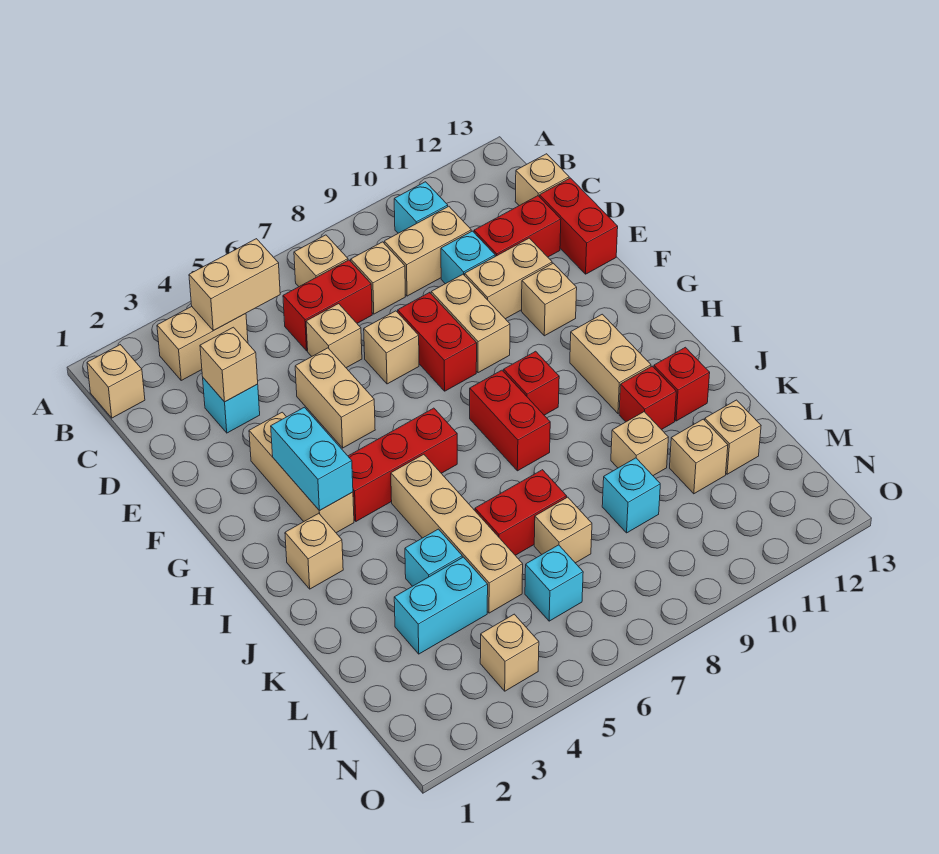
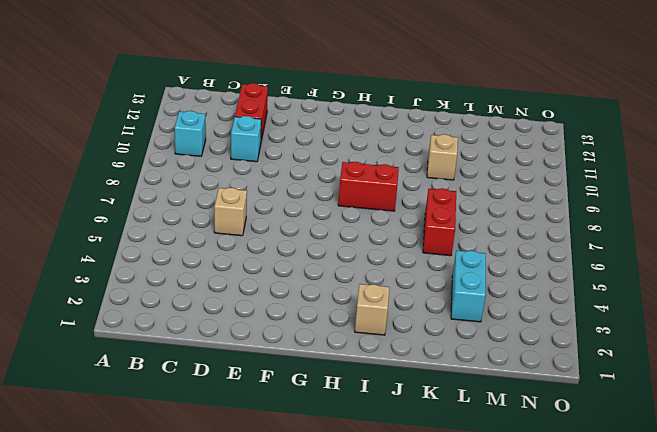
none -> tan brick B1 level 1
none -> tan brick B3:B4 level 1
none -> tan brick B7 level 1
none -> red brick C6:C7 level 1

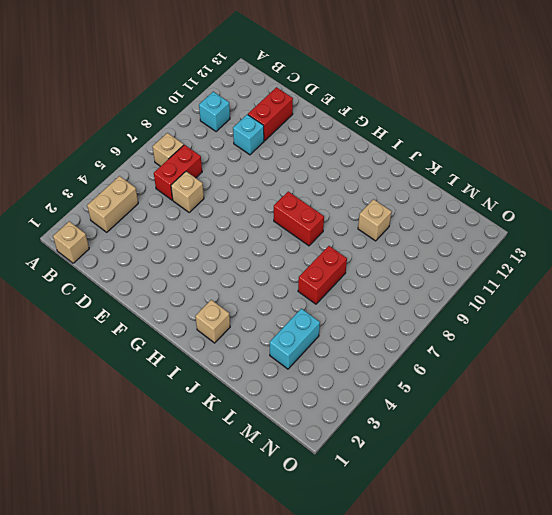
none -> tan brick C8 level 1
none -> tan brick C9:C10 level 1
none -> tan brick C13 level 1
none -> cyan brick D3 level 1

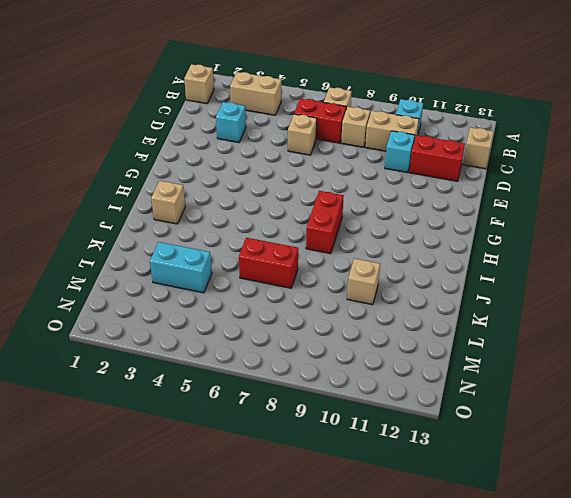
none -> red brick D13:E13 level 1
none -> tan brick E5:F5 level 1
none -> tan brick E7 level 1
none -> red brick E8:F8 level 1

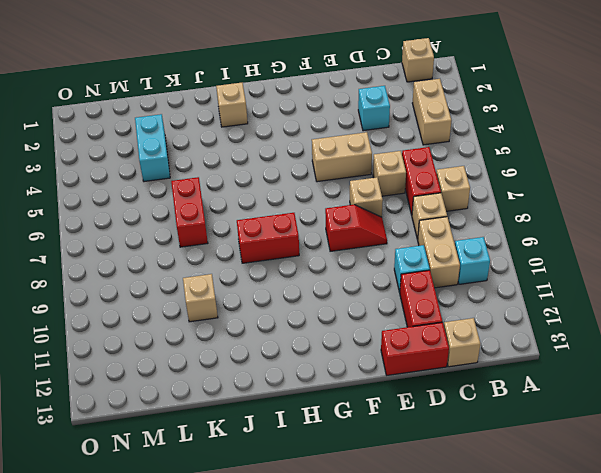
red slope E8:F8 level 1 top F -> red brick E8:F8 level 1
none -> tan brick E9:F9 level 1
none -> tan brick E10:E11 level 1
none -> tan brick F3:H3 level 1
none -> tan brick F11 level 1

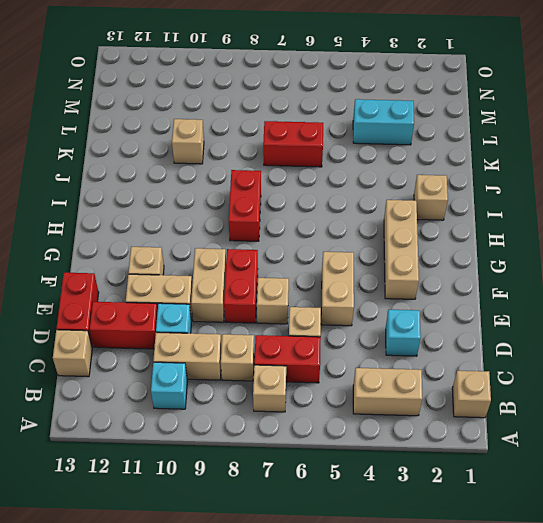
none -> red brick H4:H6 level 1
none -> red brick H9 level 1
none -> tan brick H11:I11 level 1
none -> tan brick I5:L5 level 1

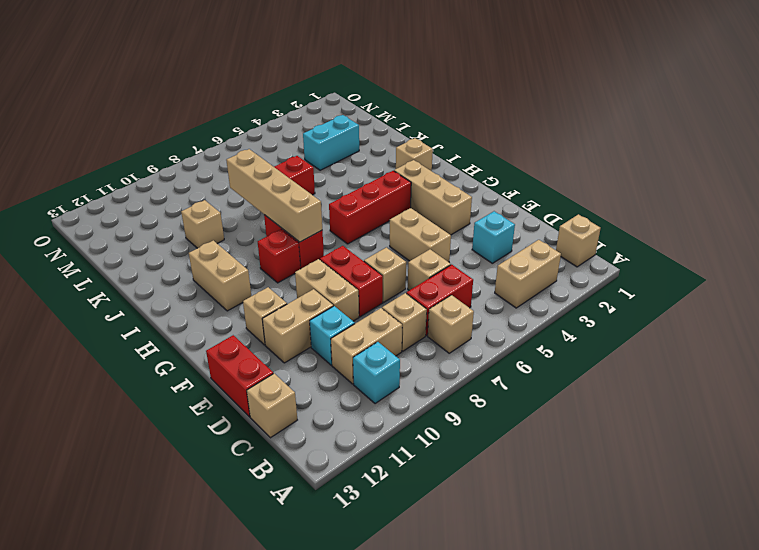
tan brick H8:K8 level 2 -> tan brick I5:L5 level 1
none -> red brick D11:D12 level 1
none -> red brick J11 level 1
none -> red brick J12 level 1
none -> cyan brick K4 level 1

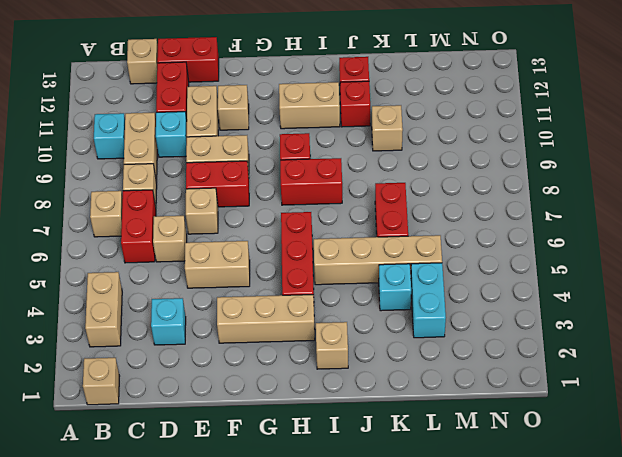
none -> tan brick L7 level 1
none -> cyan brick L9 level 1
none -> tan brick L11 level 1
none -> tan brick L12 level 1

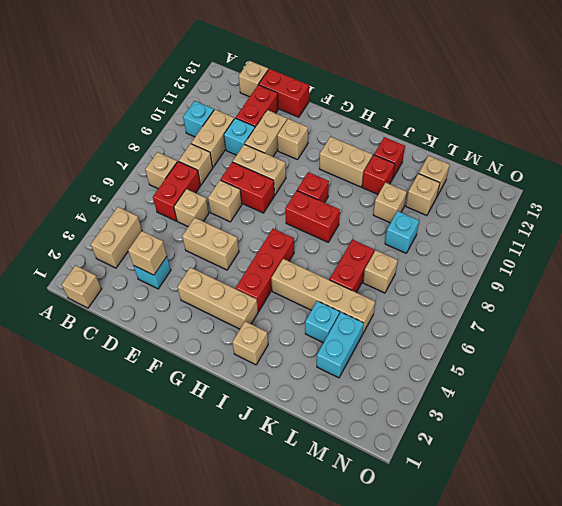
none -> cyan brick M6 level 1
none -> tan brick N4 level 1
none -> tan brick B4:B5 level 2
none -> cyan brick G3:H3 level 2

